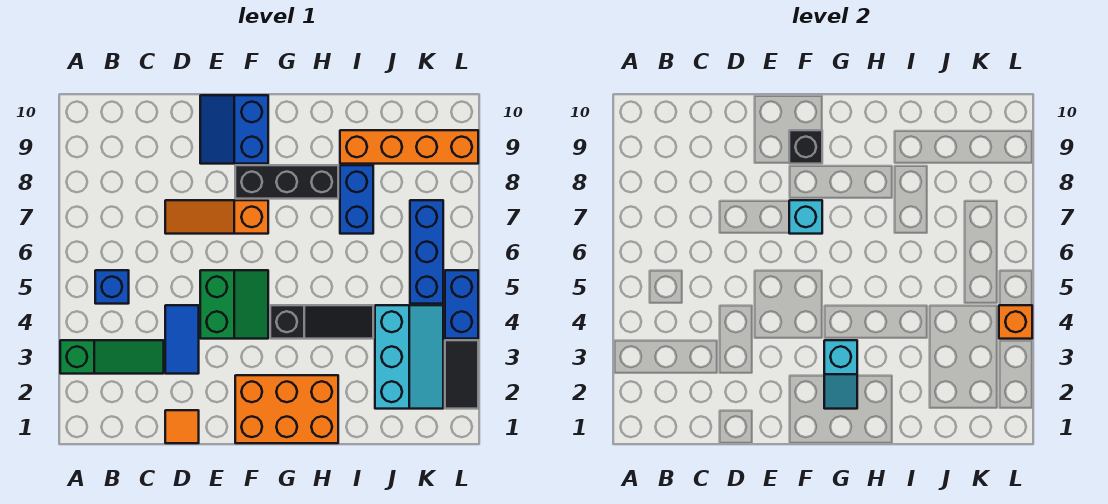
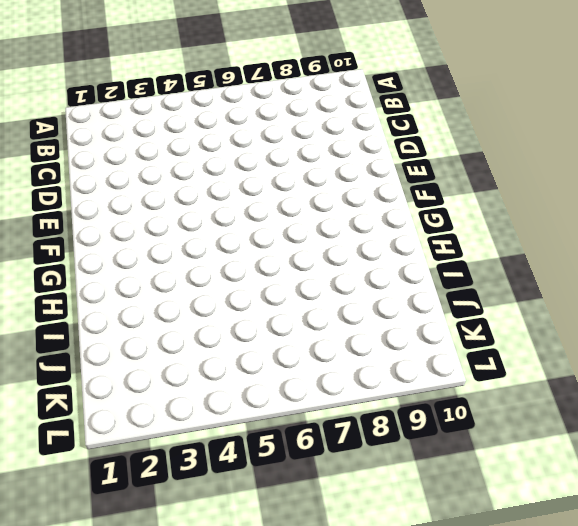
none -> green slope A3:C3 level 1 top A
none -> blue brick B5 level 1
none -> orange tile D1 level 1

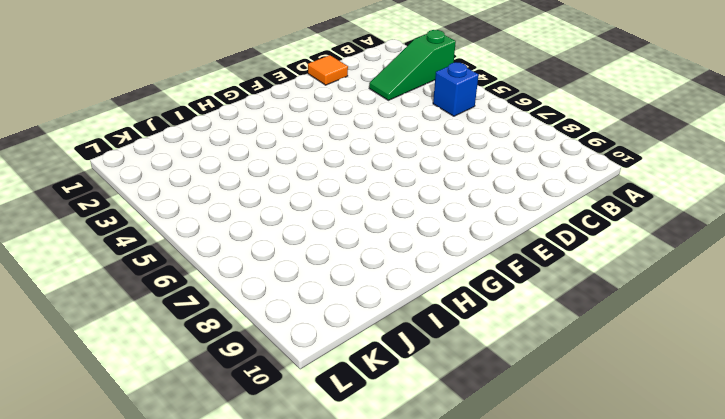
none -> blue tile D3:D4 level 1
none -> orange slope D7:F7 level 1 top F
none -> green slope E4:F5 level 1 top E

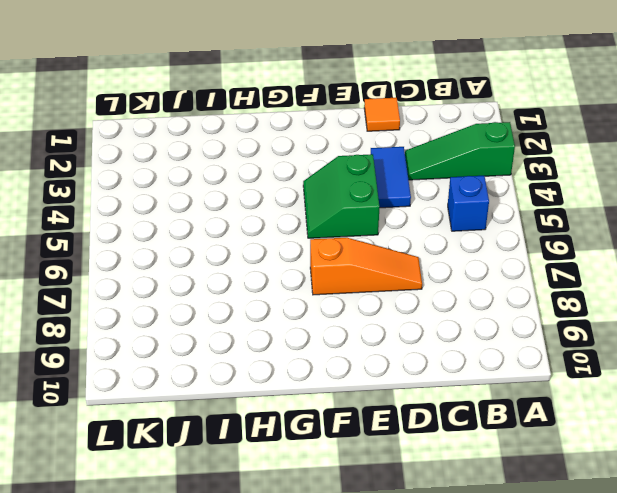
none -> blue slope E9:F10 level 1 top F
none -> orange brick F1:H2 level 1
none -> black brick F8:H8 level 1

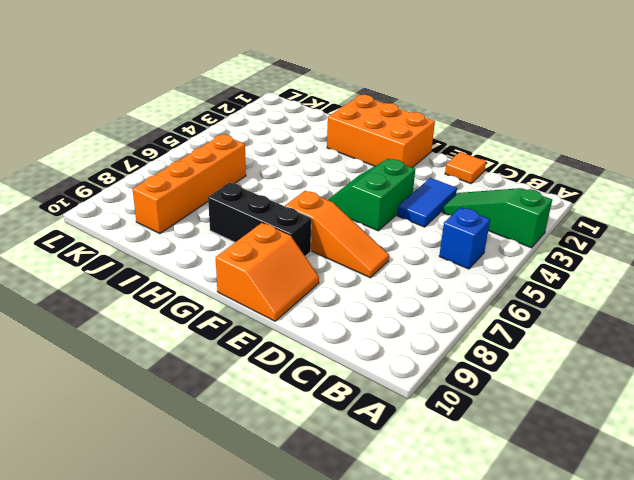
orange slope E9:F10 level 1 top F -> blue slope E9:F10 level 1 top F
orange brick J6:J9 level 1 -> orange brick I9:L9 level 1
none -> black slope G4:I4 level 1 top G
none -> blue brick I7:I8 level 1
none -> cyan slope J2:K4 level 1 top J

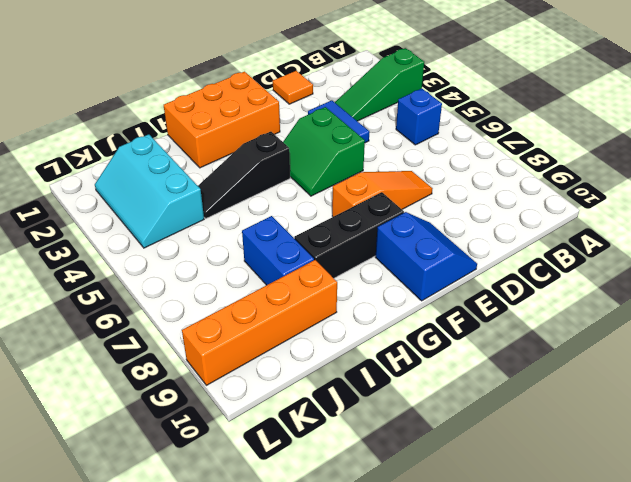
none -> blue brick K5:K7 level 1
none -> black tile L2:L3 level 1
none -> blue brick L4:L5 level 1

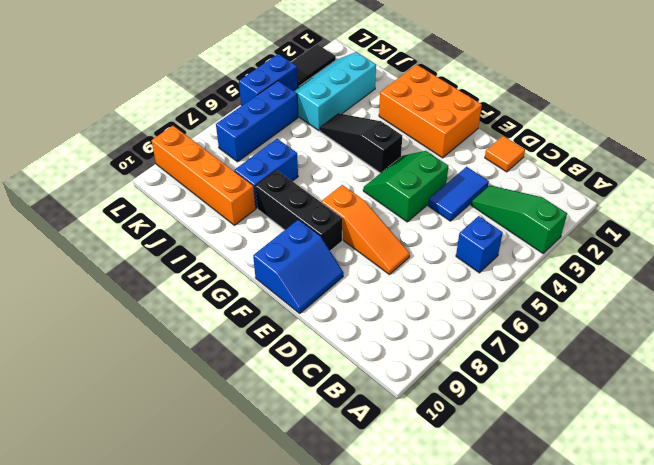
none -> cyan brick F7 level 2
none -> black brick F9 level 2
none -> cyan slope G2:G3 level 2 top 3

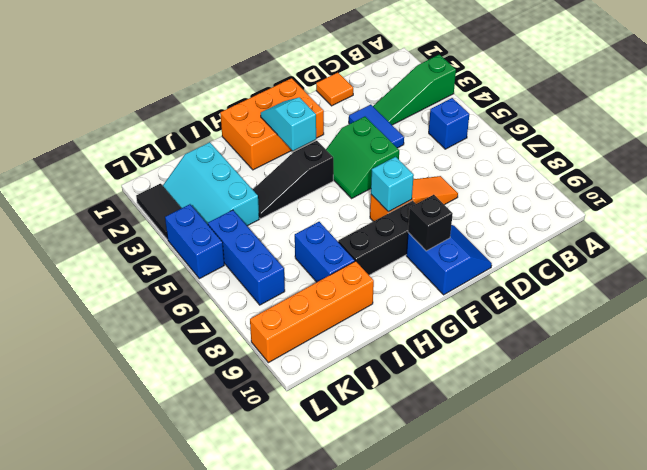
none -> orange brick L4 level 2

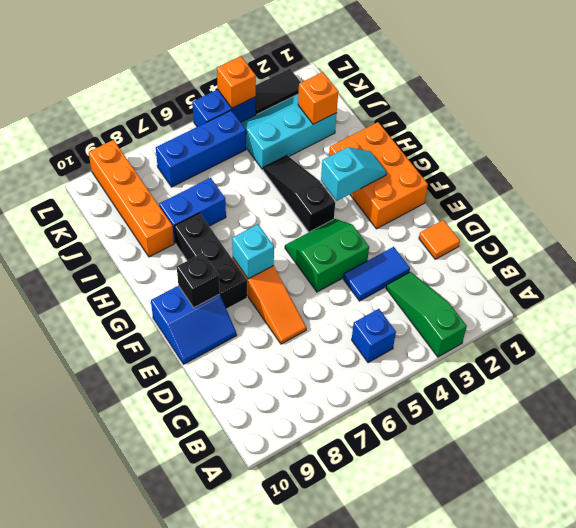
orange brick J2 level 2 -> none

